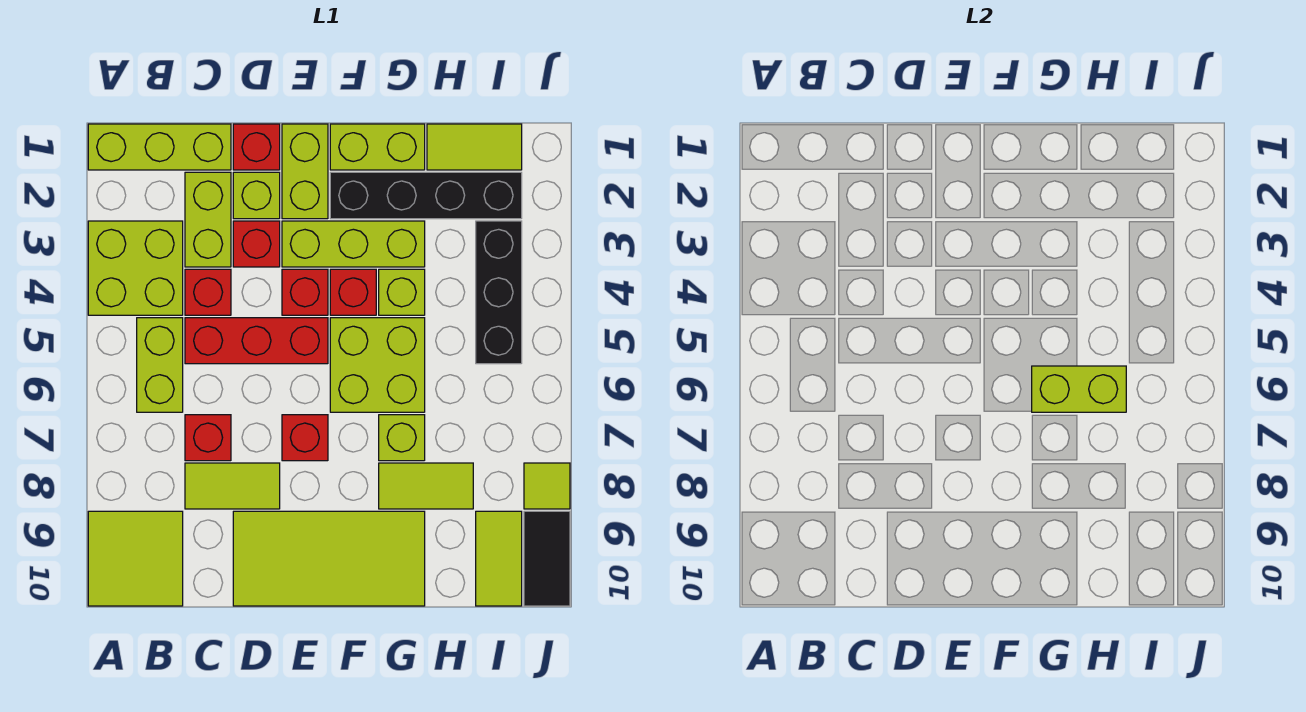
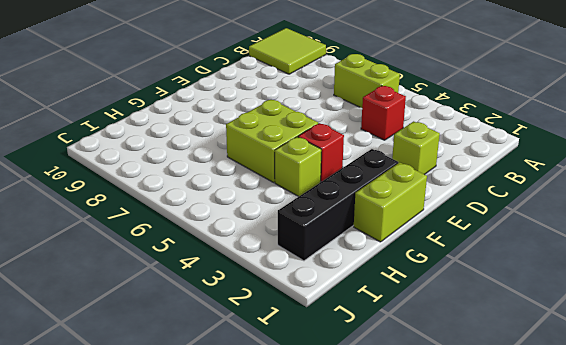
none -> lime brick A1:C1 level 1
none -> lime brick A3:B4 level 1
none -> lime brick C2:C3 level 1
none -> red brick C5:E5 level 1

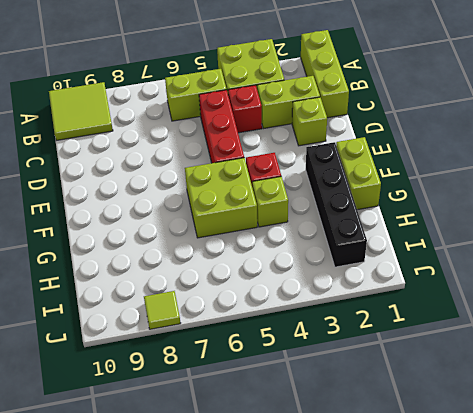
none -> red brick C7 level 1
none -> lime tile C8:D8 level 1
none -> red brick D1 level 1
none -> red brick D3 level 1

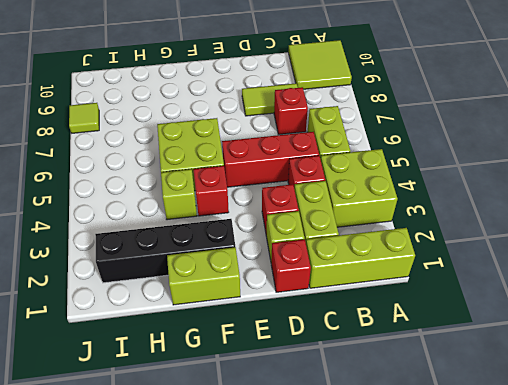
none -> lime tile D9:G10 level 1
none -> lime brick E1:E2 level 1
none -> lime brick E3:G3 level 1
none -> red brick E4 level 1

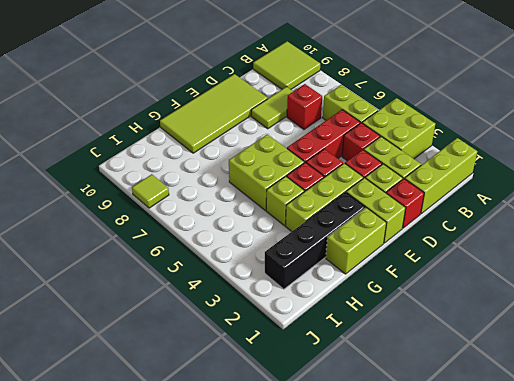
none -> red brick E7 level 1
none -> lime brick G7 level 1
none -> lime tile G8:H8 level 1
none -> lime tile H1:I1 level 1

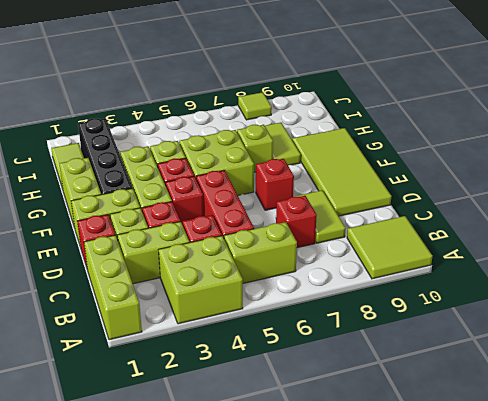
none -> black brick I3:I5 level 1
none -> lime tile I9:I10 level 1
none -> black tile J9:J10 level 1
none -> lime brick G6:H6 level 2

